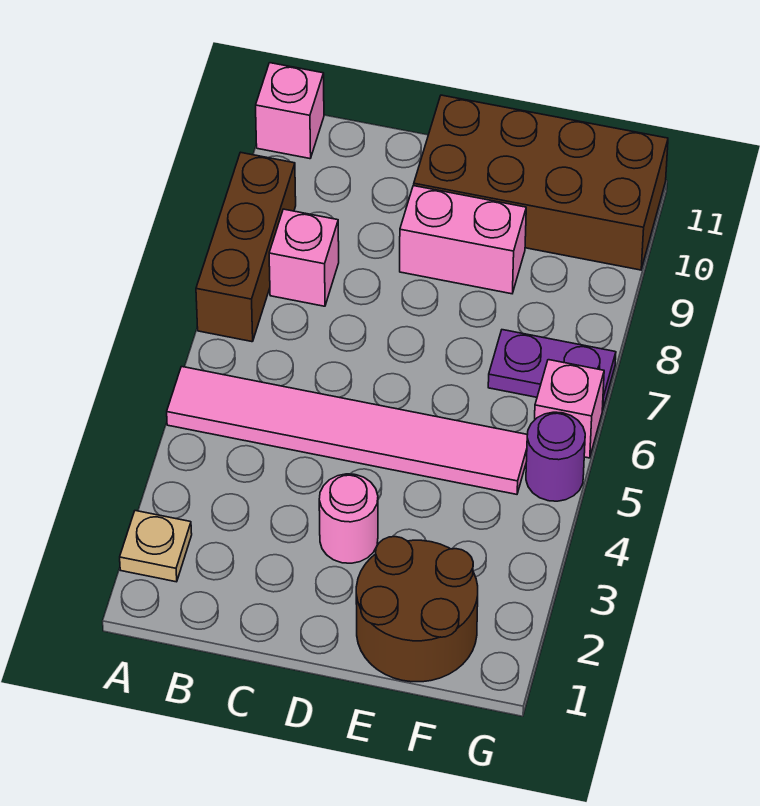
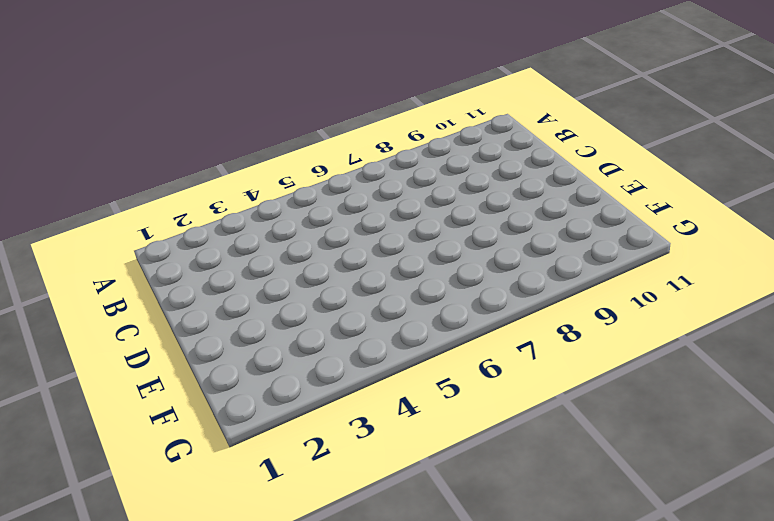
none -> tan plate A2 level 1
none -> pink tile A5:F5 level 1
none -> brown brick A7:A9 level 1

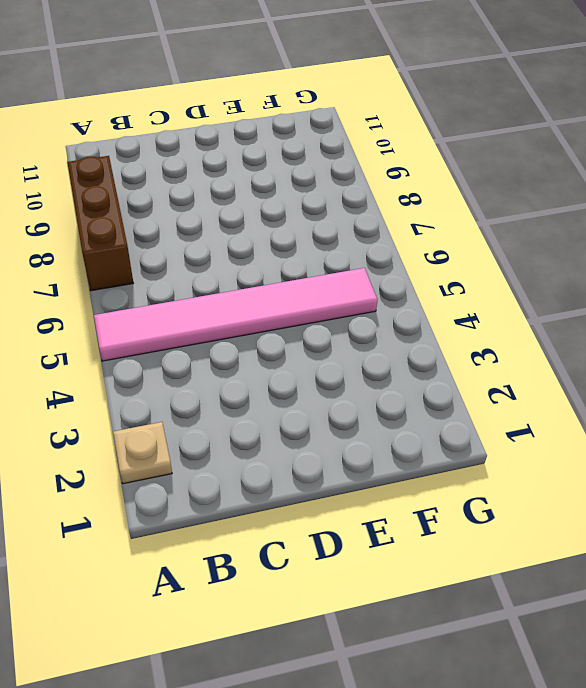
none -> pink brick A11 level 1
none -> pink brick B8 level 1
none -> pink round brick D3 level 1

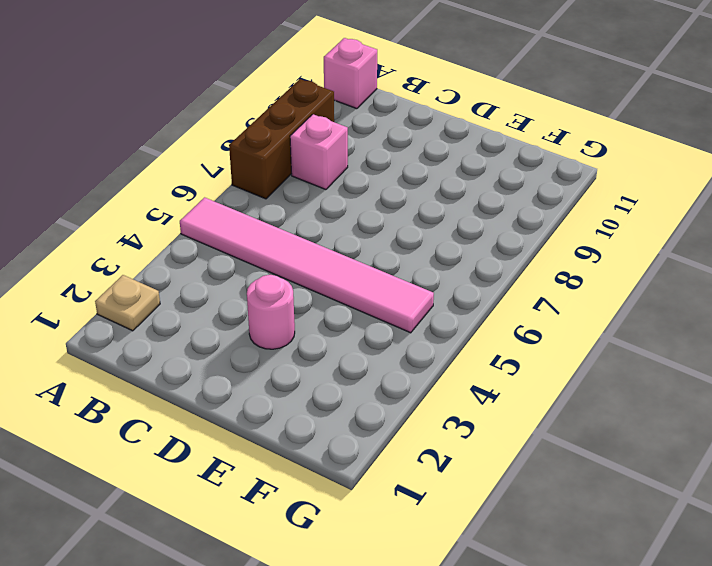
none -> pink brick D9:E9 level 1
none -> brown brick D10:G11 level 1
none -> brown round brick E1:F2 level 1

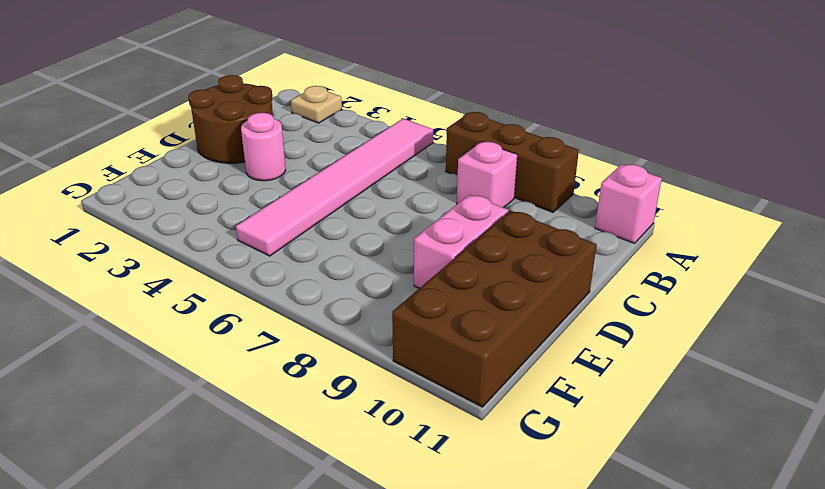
brown round brick C1:D2 level 1 -> brown round brick E1:F2 level 1
none -> purple plate F7:G7 level 1
none -> purple round brick G5 level 1
none -> pink brick G6 level 1

